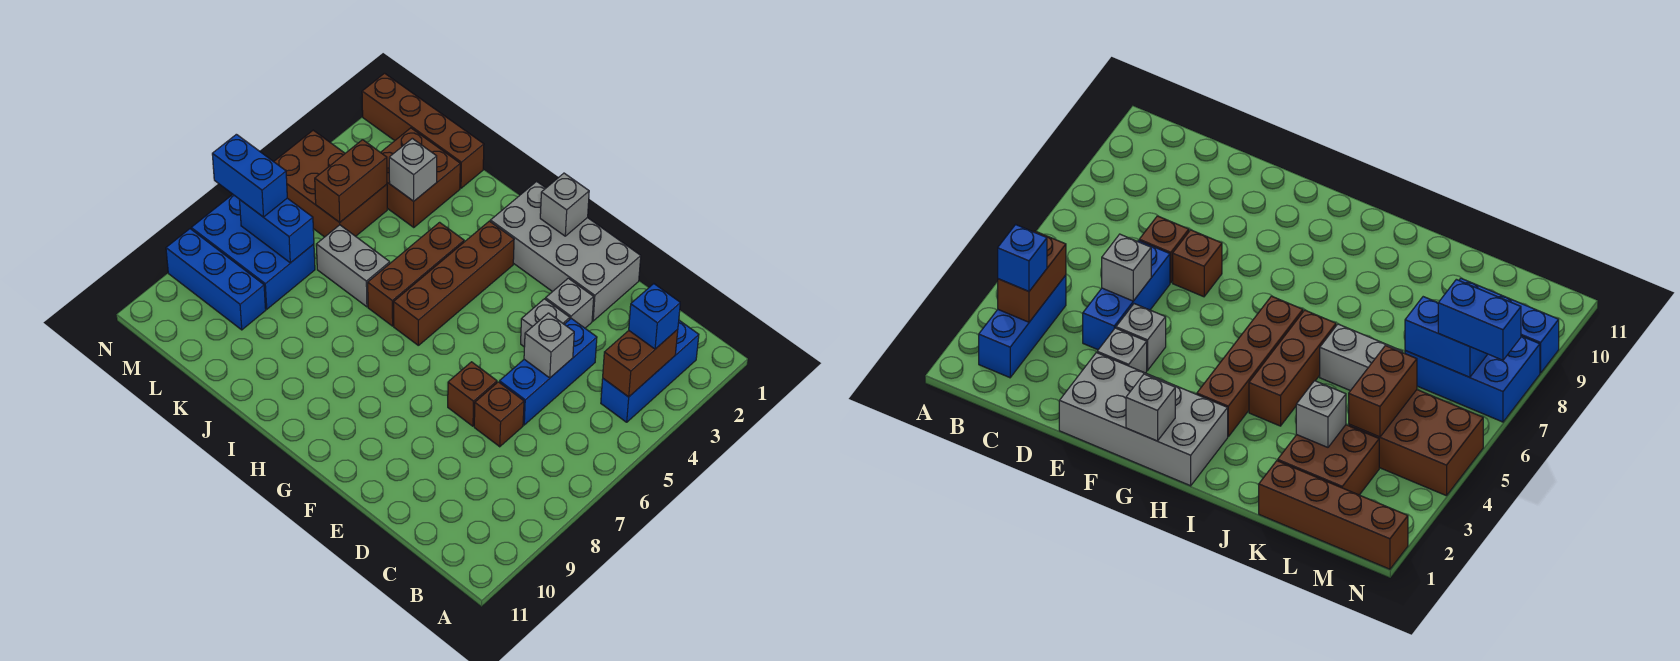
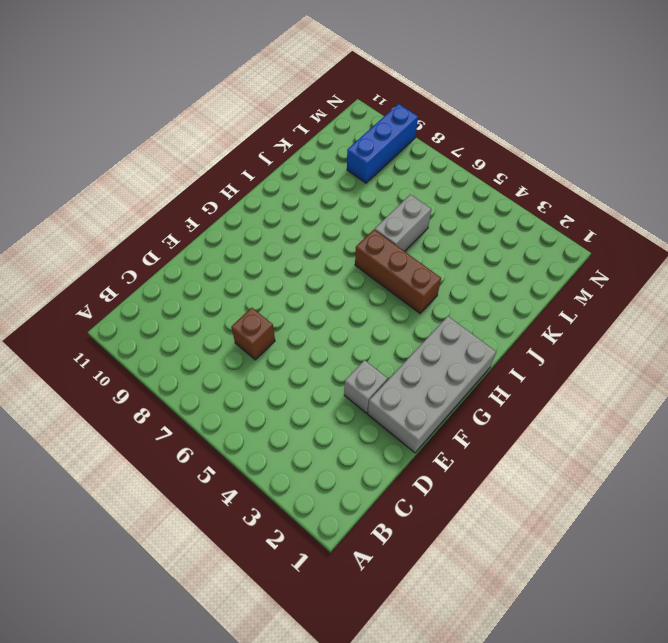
none -> blue brick B2:B4 level 1
none -> blue brick D4:D6 level 1
none -> grey brick E4 level 1

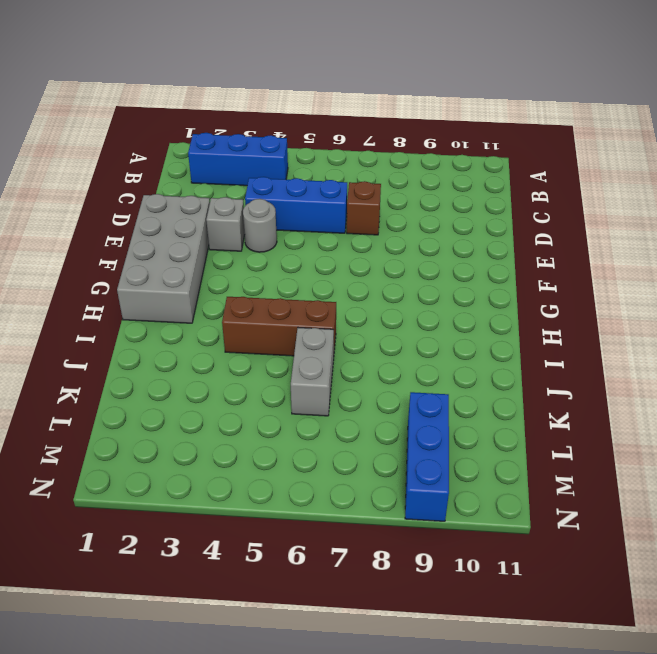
grey round brick E4 level 1 -> grey brick E4 level 1
none -> brown brick E7 level 1
none -> brown brick H3:H6 level 1
none -> brown brick K1:N1 level 1

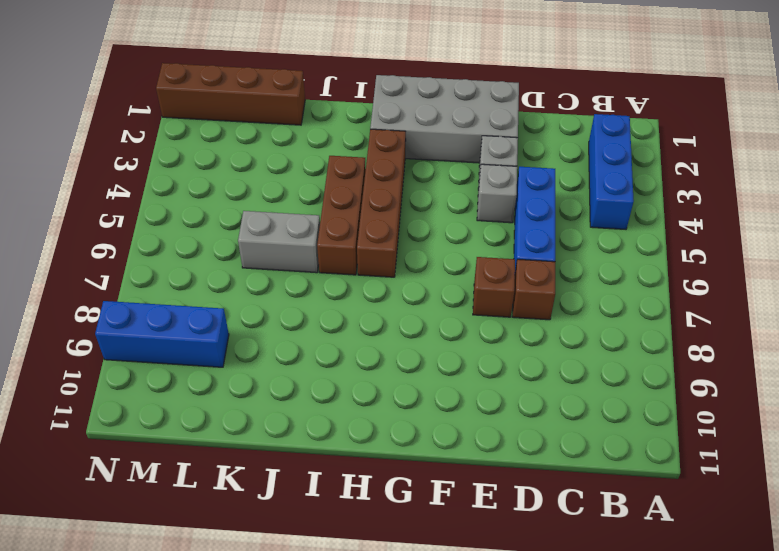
none -> brown brick K2:L3 level 1
none -> brown brick L4:N5 level 1
none -> blue brick L7:N8 level 1

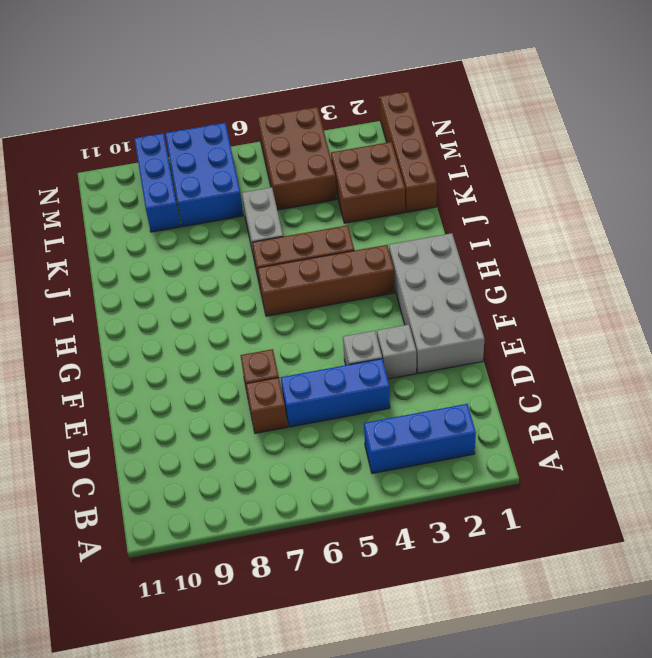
none -> brown brick B3:B4 level 2
none -> grey brick D5 level 2
none -> grey brick G1 level 2

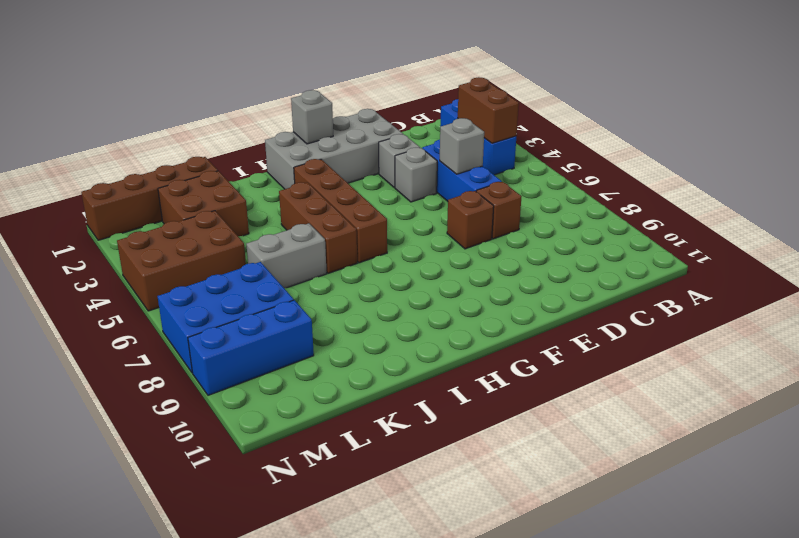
none -> grey brick K3 level 2
none -> brown brick L4:L5 level 2
none -> blue brick L7:M7 level 2

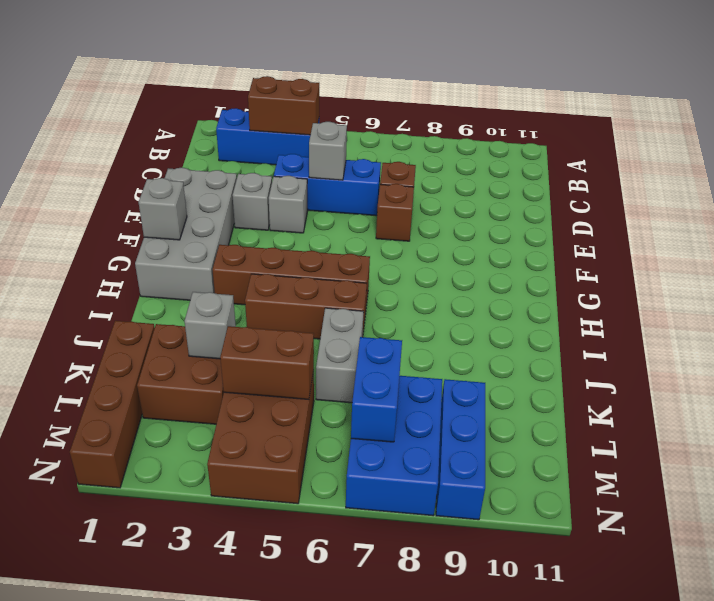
none -> blue brick B3 level 3
none -> blue brick M7:N7 level 3

